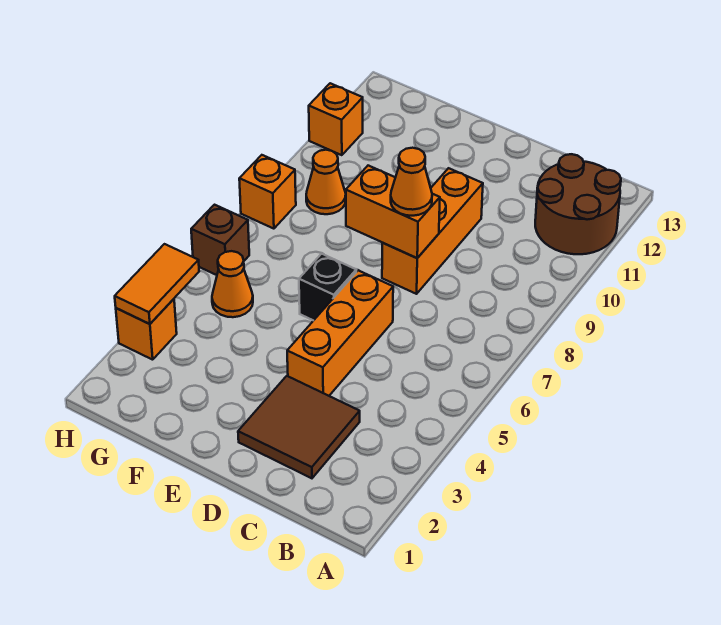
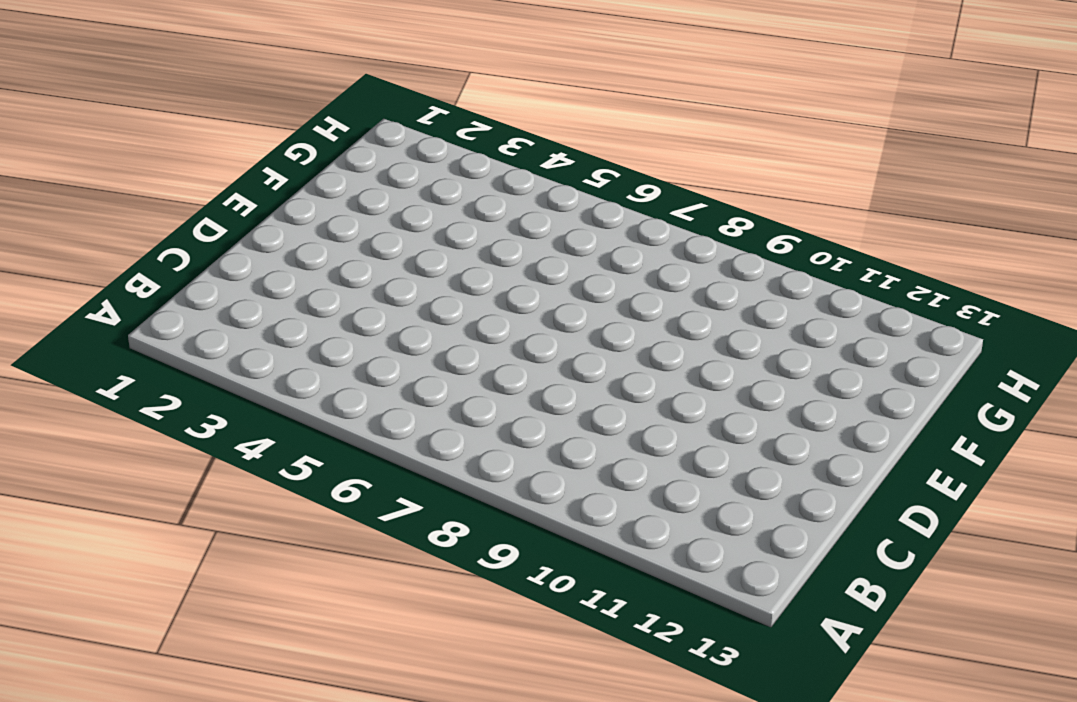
none -> brown round brick A11:B12 level 1
none -> brown tile C2:D3 level 1
none -> orange brick D4:D6 level 1

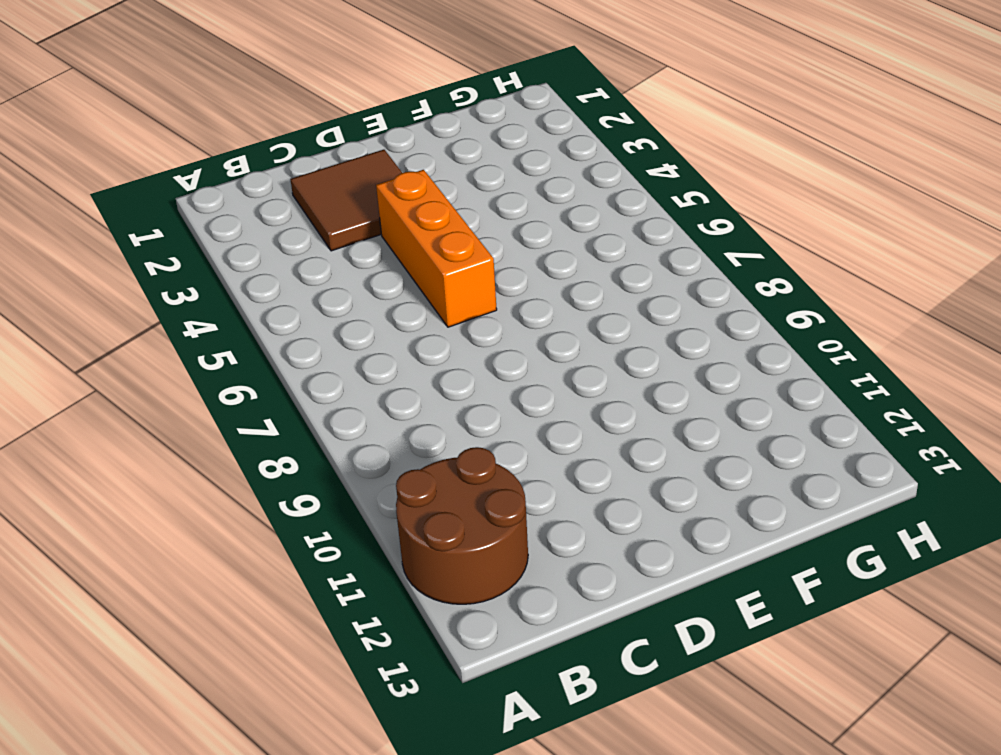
none -> orange brick D8:D10 level 1
none -> black brick E6 level 1
none -> orange cone G5 level 1

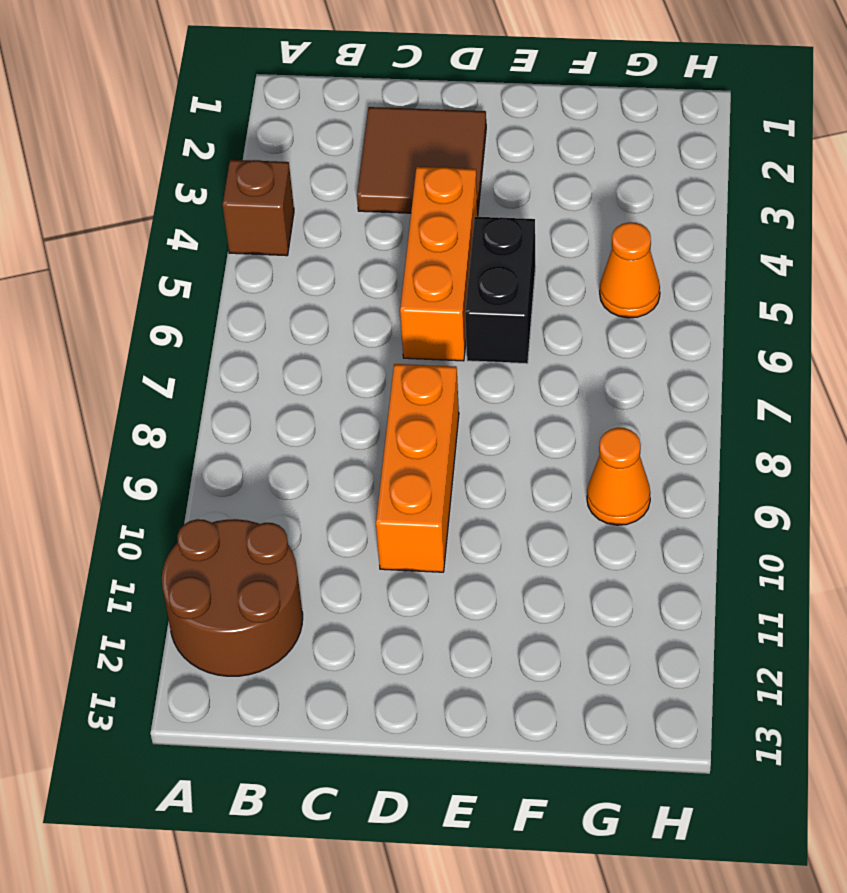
brown brick A4 level 1 -> brown brick H6 level 1
black brick E5:E6 level 1 -> black brick E6 level 1
none -> orange brick H3 level 1
none -> orange brick H8 level 1
none -> orange brick H11 level 1

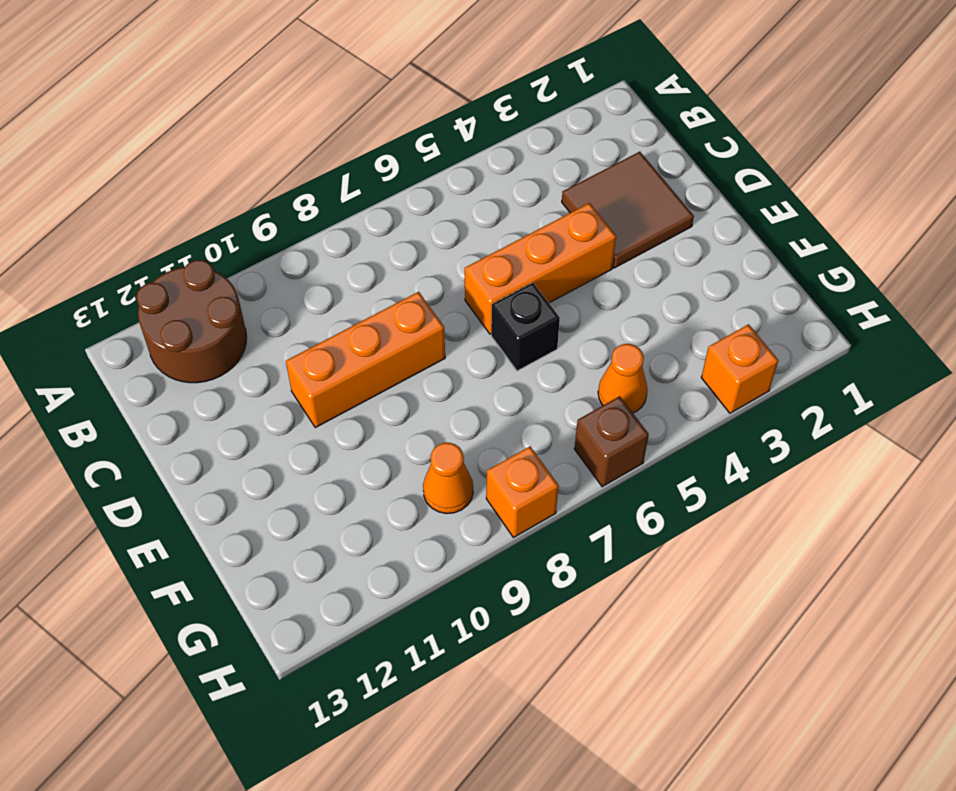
none -> orange brick H11 level 1
none -> orange brick D8:E8 level 2
none -> orange tile H3:H4 level 2

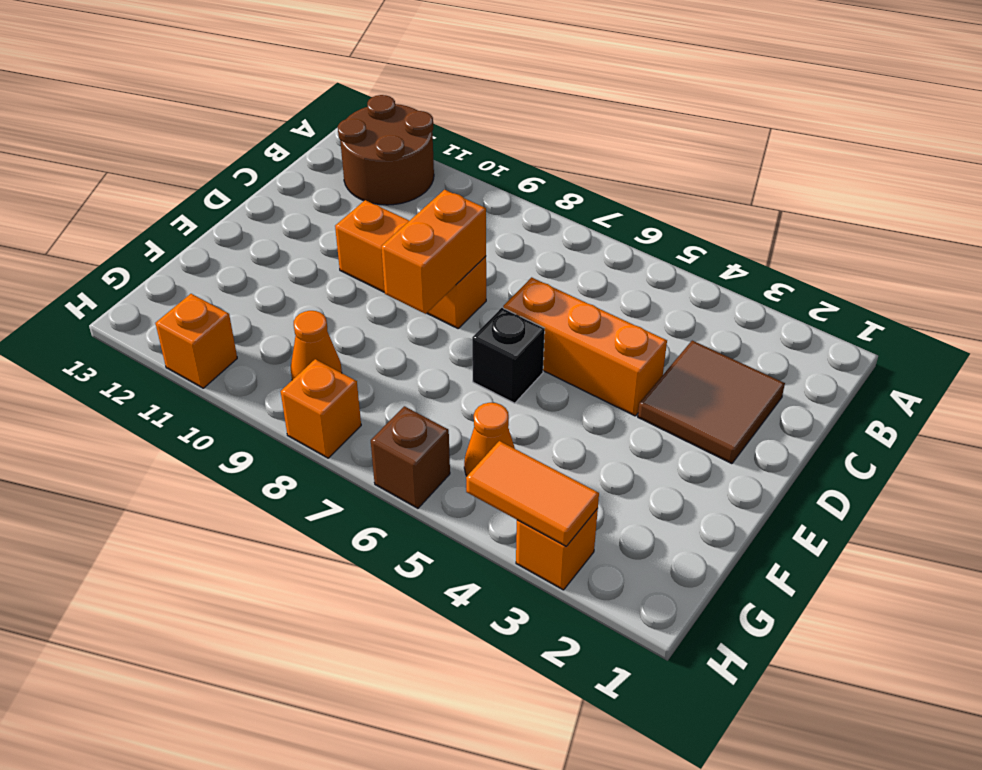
none -> orange cone D8 level 3

